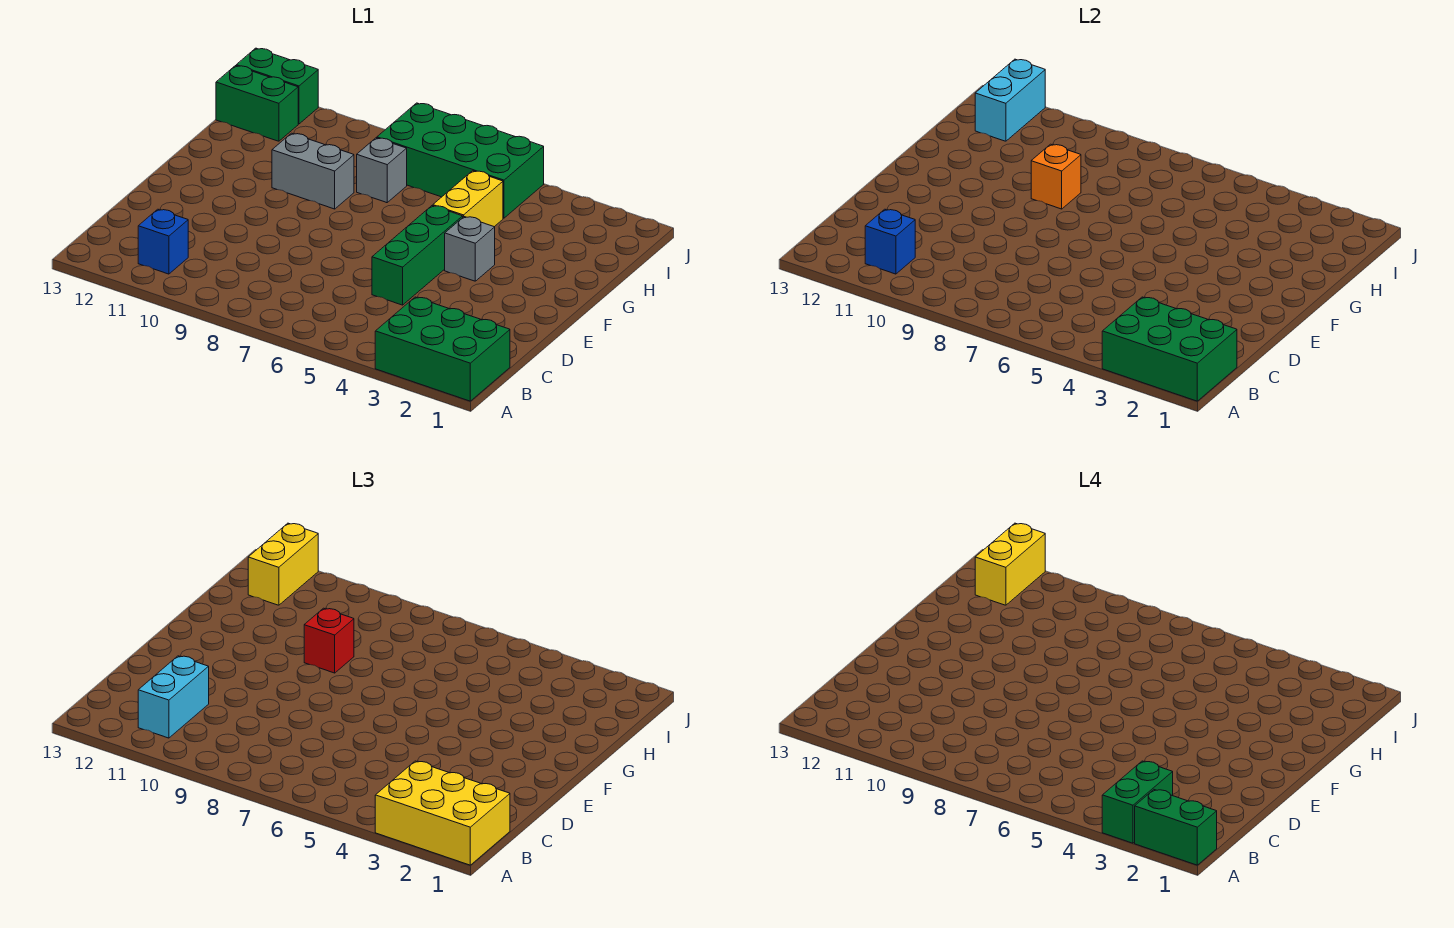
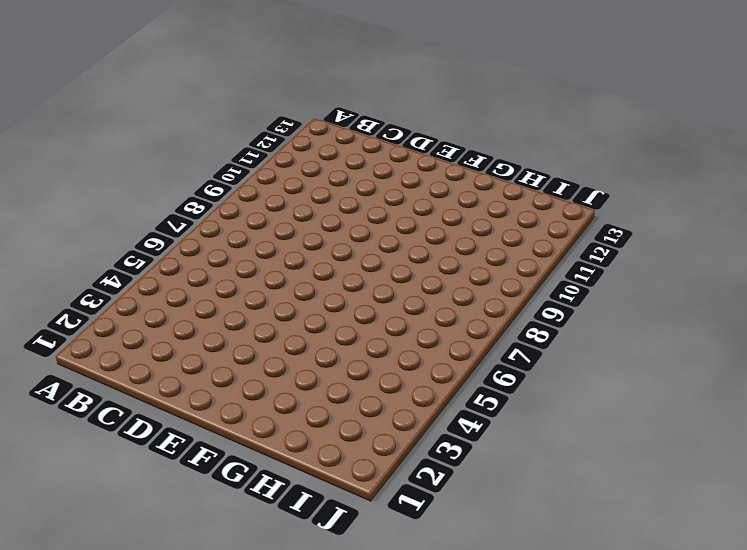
none -> green brick A1:B3 level 1
none -> blue brick B11 level 1
none -> green brick D5:F5 level 1

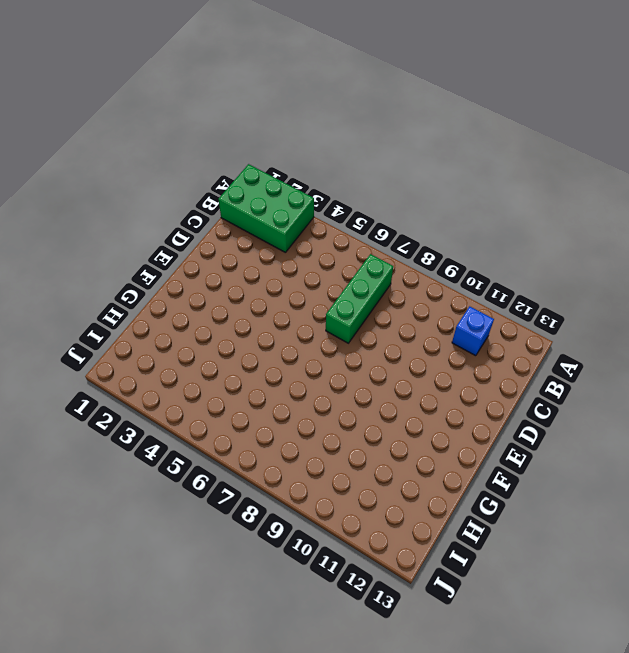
green brick B7:D7 level 1 -> green brick D5:F5 level 1
none -> grey brick F4 level 1
none -> yellow brick G5:H5 level 1
none -> grey brick G9:G10 level 1

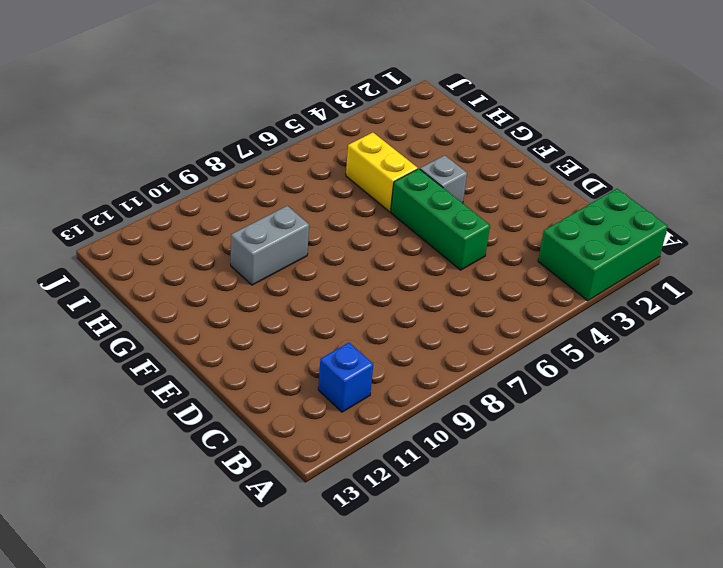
none -> grey brick H8 level 1
none -> green brick I5:J8 level 1
none -> green brick I12:I13 level 1

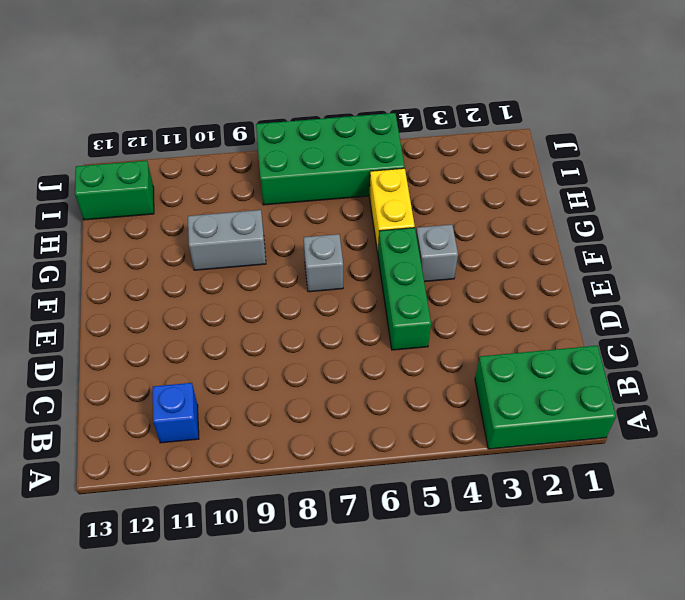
grey brick F7 level 1 -> grey brick H8 level 1
none -> green brick J12:J13 level 1
none -> green brick A1:B3 level 2
none -> blue brick B11 level 2

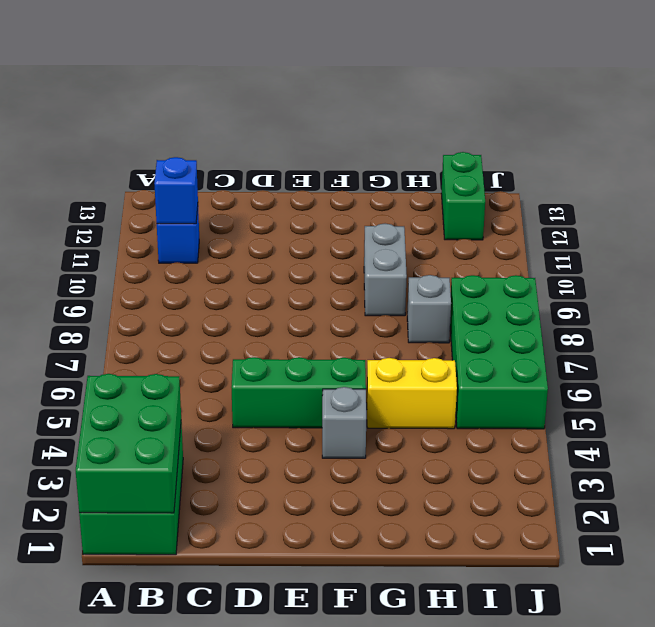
none -> green brick J12:J13 level 1
none -> orange brick G9 level 2
none -> cyan brick I12:J12 level 2

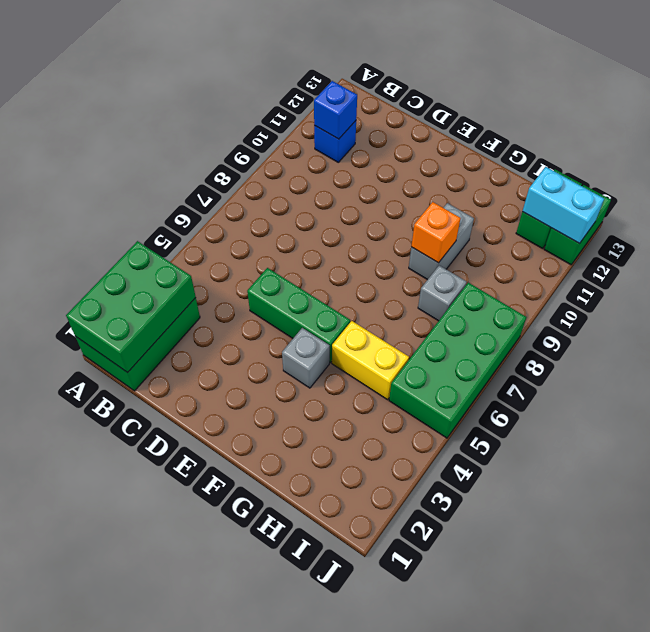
none -> yellow brick A1:B3 level 3
none -> cyan brick B11:C11 level 3
none -> red brick G9 level 3

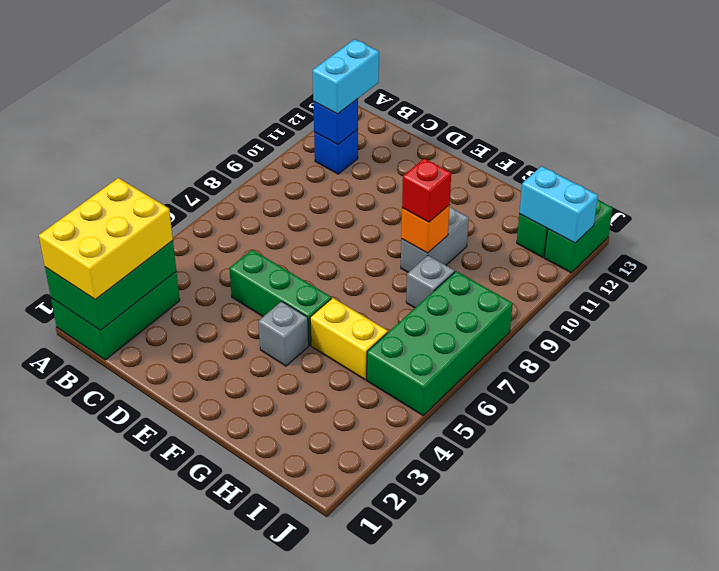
cyan brick B11:B12 level 3 -> cyan brick B11:C11 level 3
none -> yellow brick I12:J12 level 3
none -> green brick A1:A2 level 4
none -> green brick A3:B3 level 4

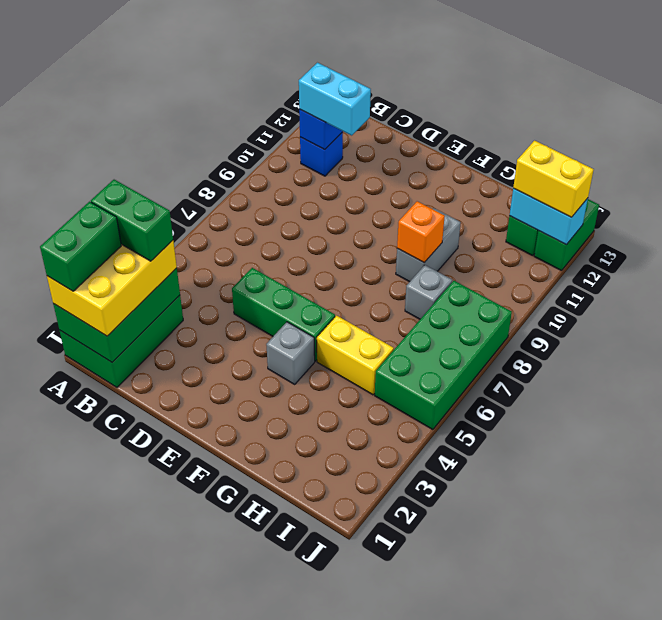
none -> red brick G9 level 3
none -> yellow brick I12:J12 level 4

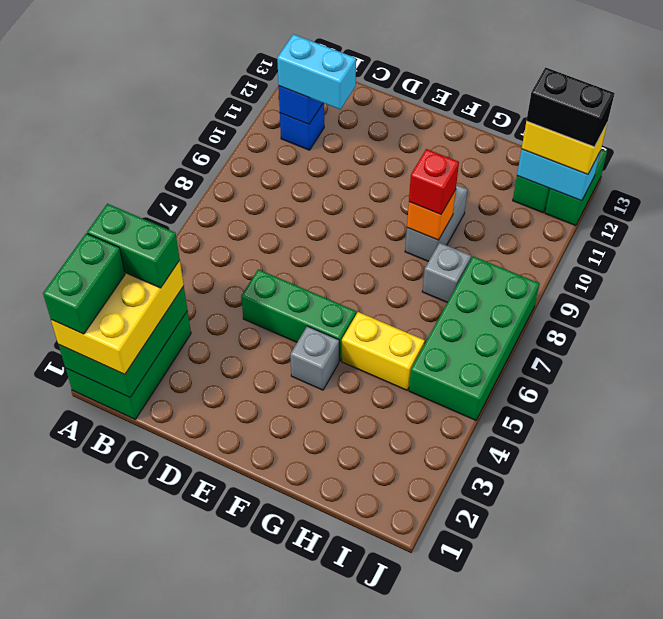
black brick I12:J12 level 4 -> yellow brick I12:J12 level 4

